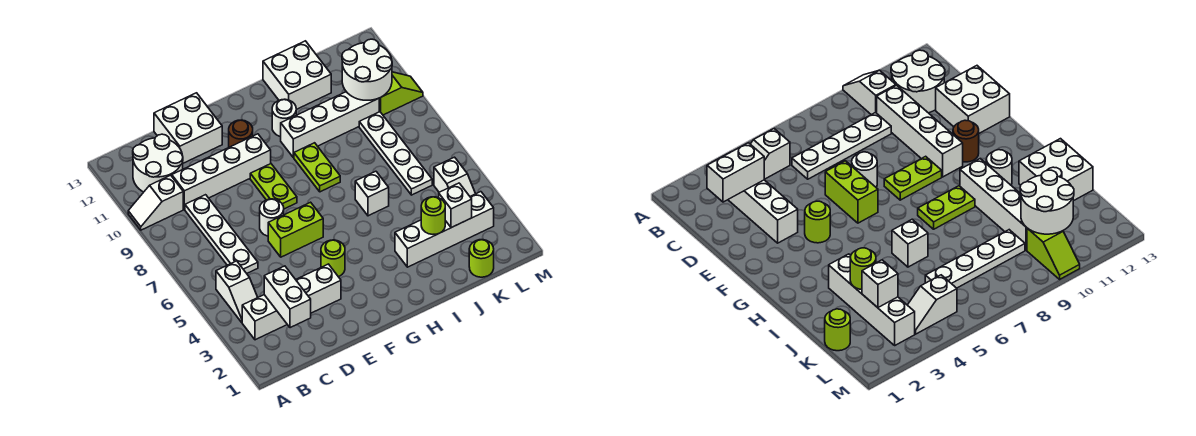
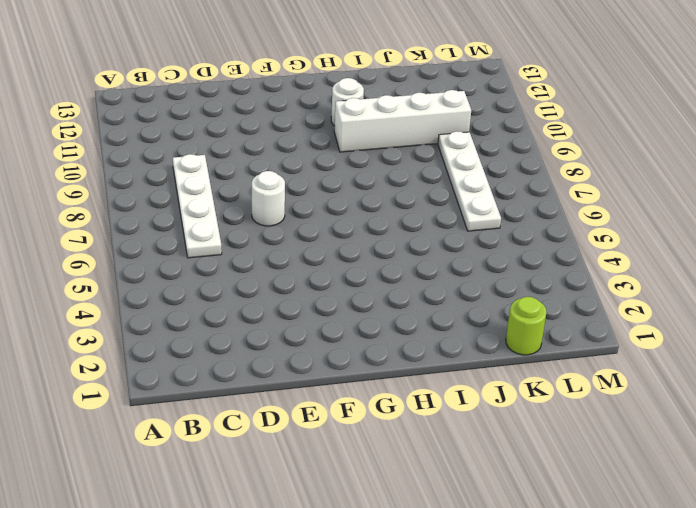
none -> white slope A10:B10 level 1 top B
none -> white brick B3:E3 level 1
none -> white slope B4:B5 level 1 top 5

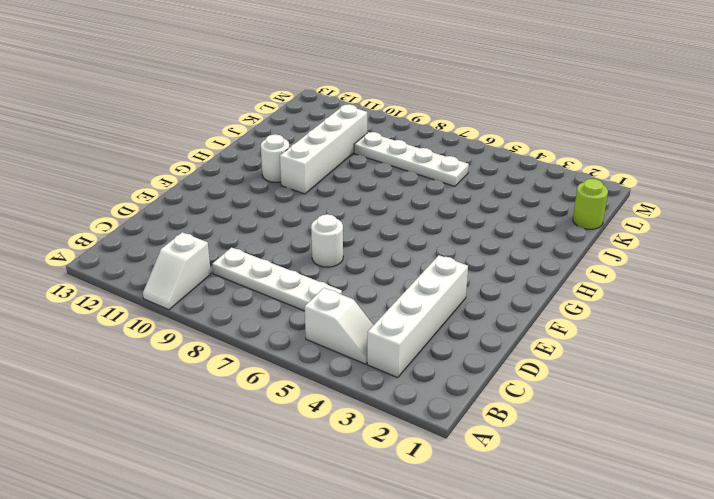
none -> white round brick B11:C12 level 1
none -> white brick C10:F10 level 1
none -> white brick D12:E13 level 1

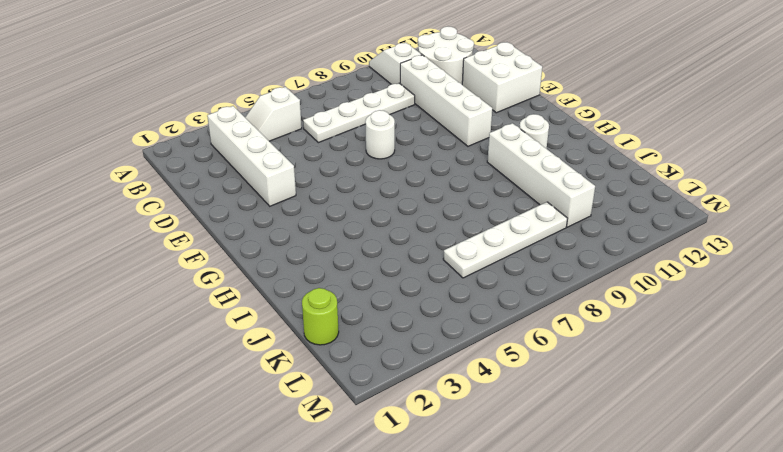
none -> lime brick E6:F6 level 1
none -> lime round brick F4 level 1
none -> lime plate F8:F9 level 1

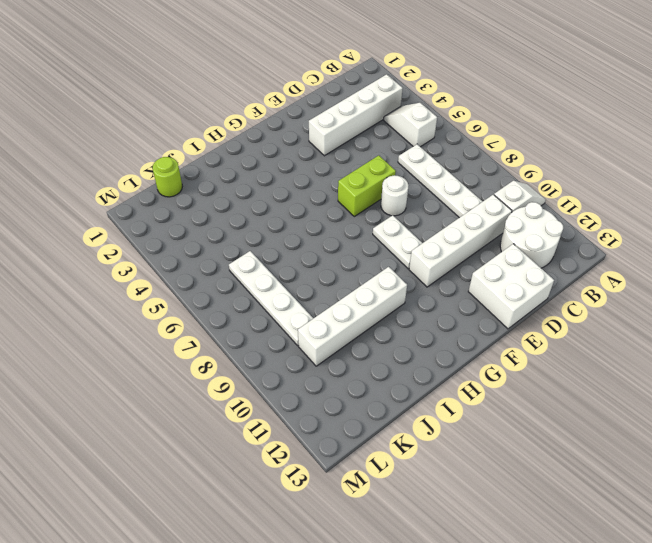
white plate F8:F9 level 1 -> lime plate F8:F9 level 1
none -> lime round brick F4 level 1
none -> brown round brick F11 level 1
none -> lime plate H8:H9 level 1

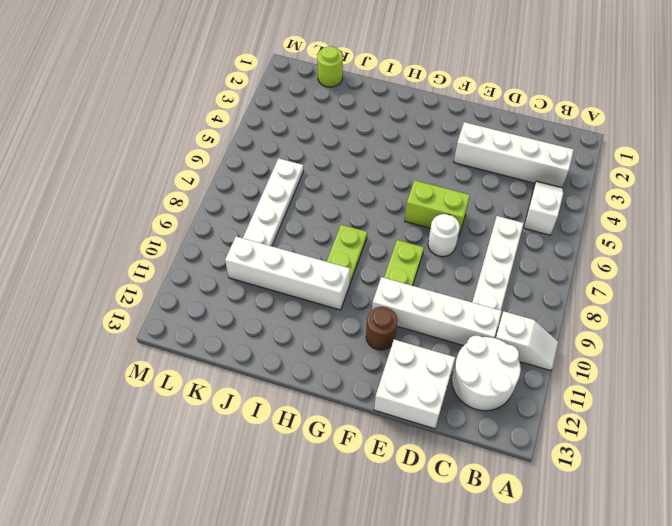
none -> lime round brick F4 level 1
none -> white round brick H11 level 1
none -> white brick I3:L3 level 1

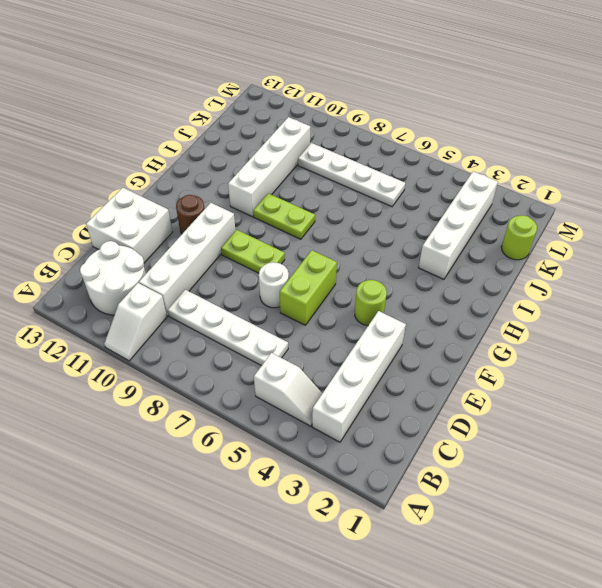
none -> white round brick H11 level 1
none -> white brick I6 level 1
none -> white brick I12:J13 level 1

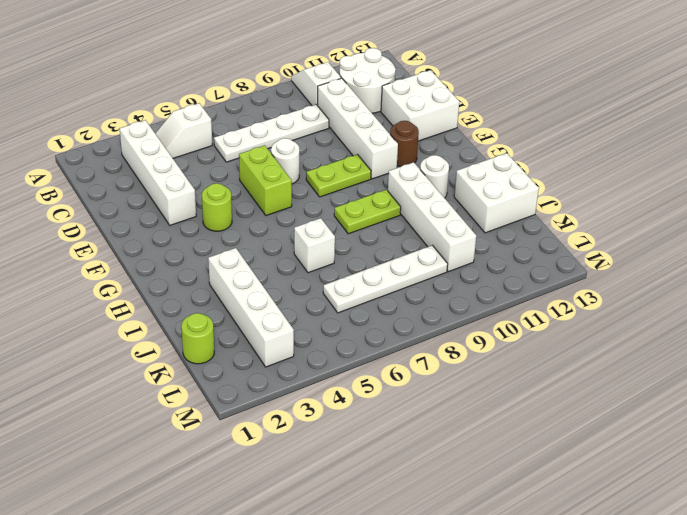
none -> white slope L4:L5 level 1 top 5
none -> lime slope L10:M10 level 1 top L
none -> white brick C2:C3 level 2

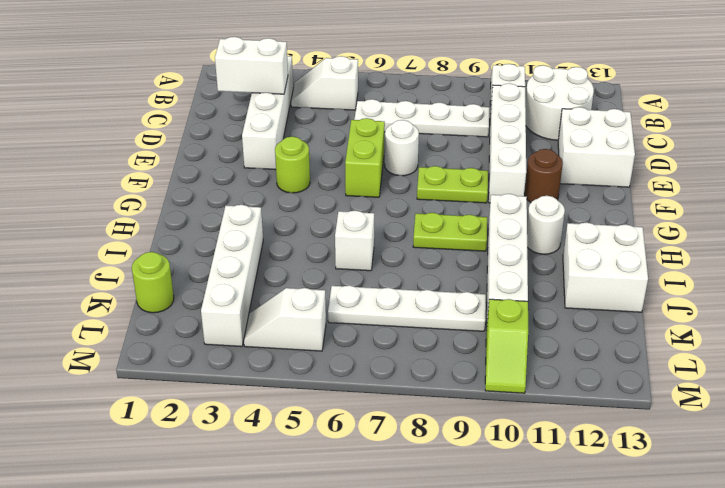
none -> lime round brick J3 level 2
none -> white brick K3 level 2
none -> white round brick K10:L11 level 2

